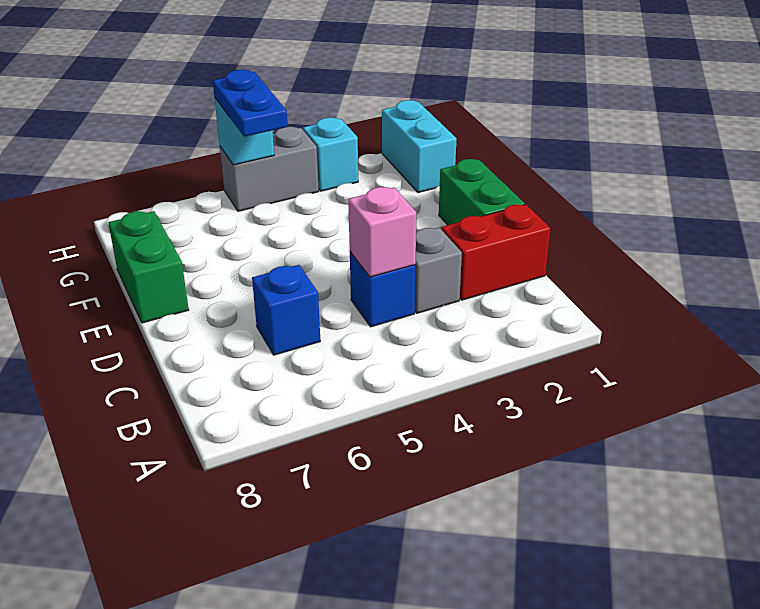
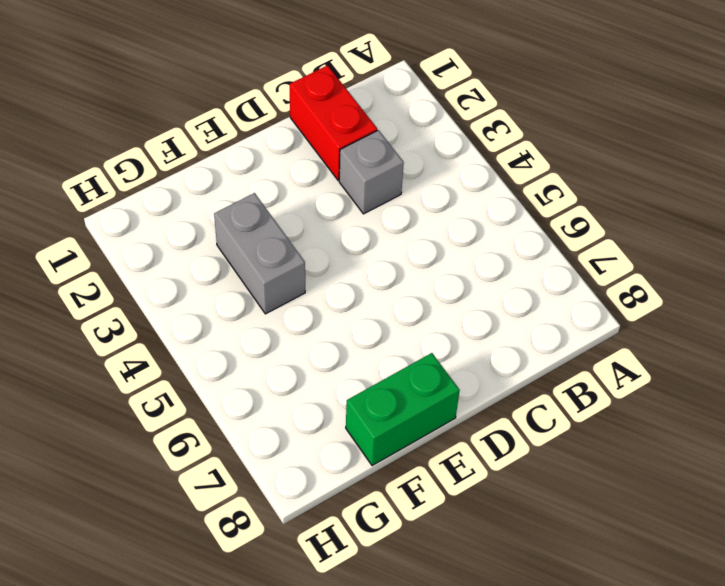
grey brick F3:F4 level 1 -> grey brick H4:H5 level 1
none -> blue brick C4 level 1
none -> blue brick C6 level 1
none -> green brick D1:E1 level 1

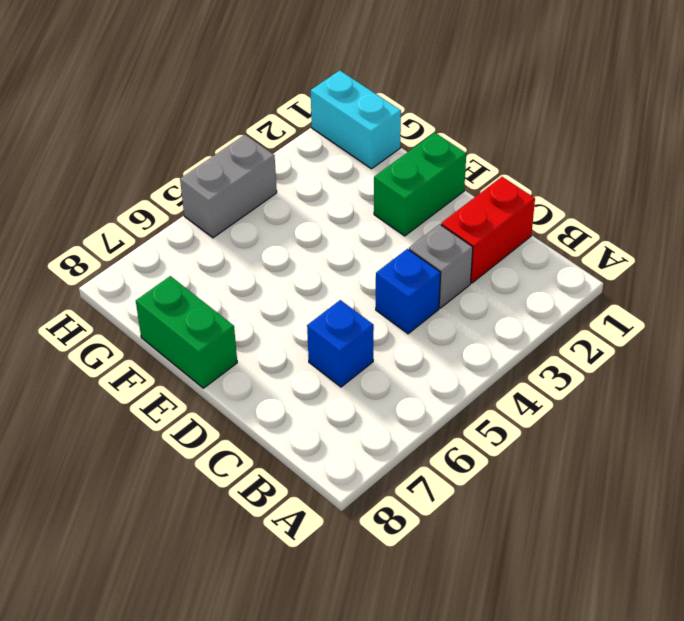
green brick E1:E2 level 1 -> green brick D1:E1 level 1
none -> cyan brick H3 level 1
none -> pink brick C4 level 2
none -> cyan brick H5 level 2

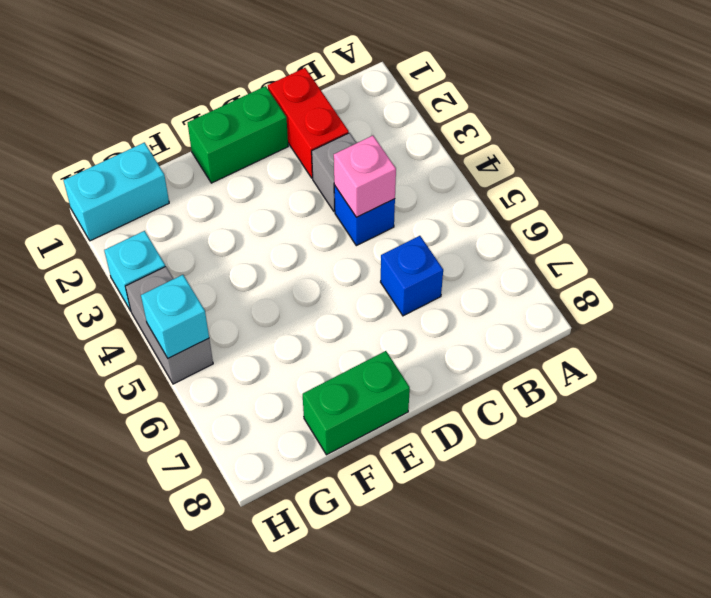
none -> blue plate G5:H5 level 3

